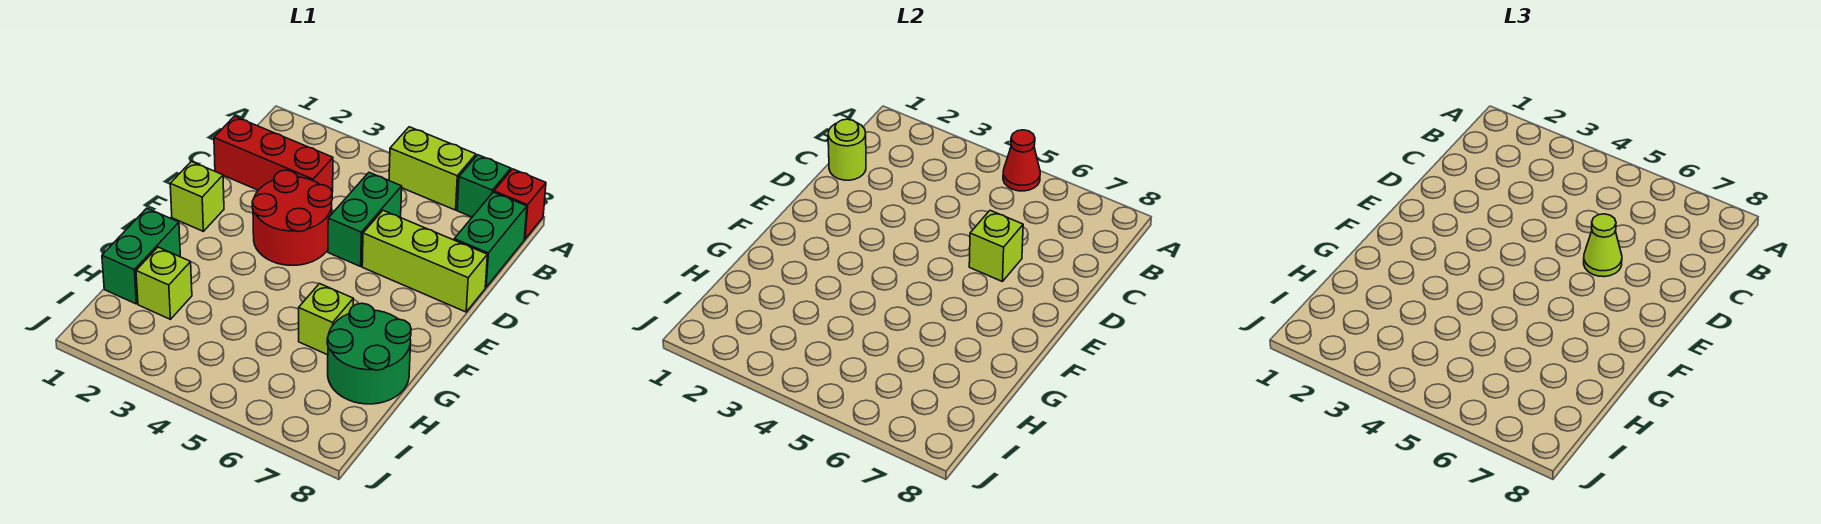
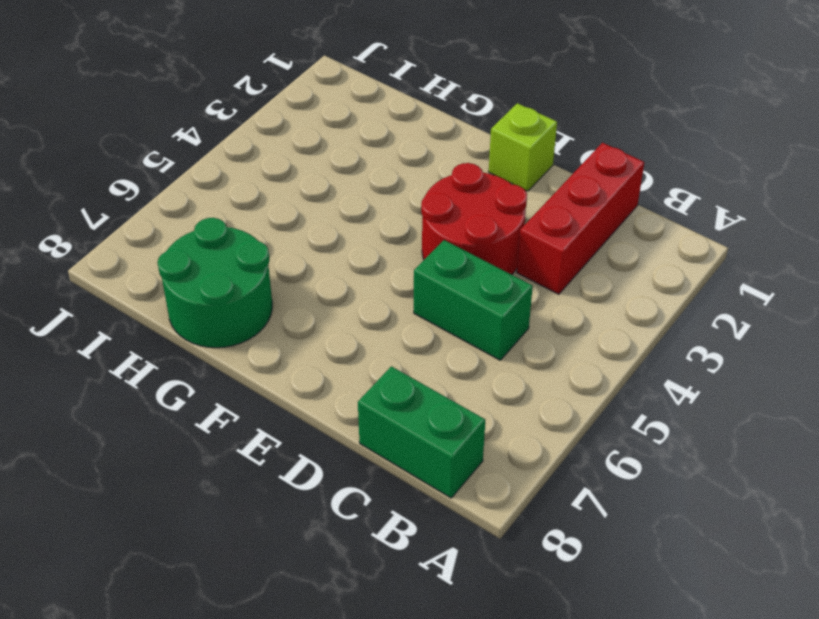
none -> lime brick A5:A6 level 1
none -> green brick A7 level 1
none -> red brick A8 level 1

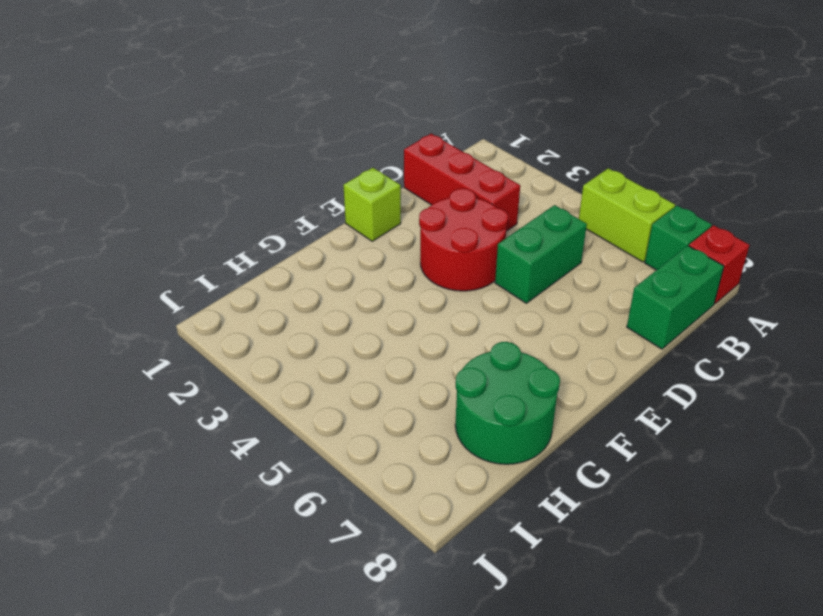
none -> lime brick D6:D8 level 1
none -> green brick G1:H1 level 1
none -> lime brick G6 level 1

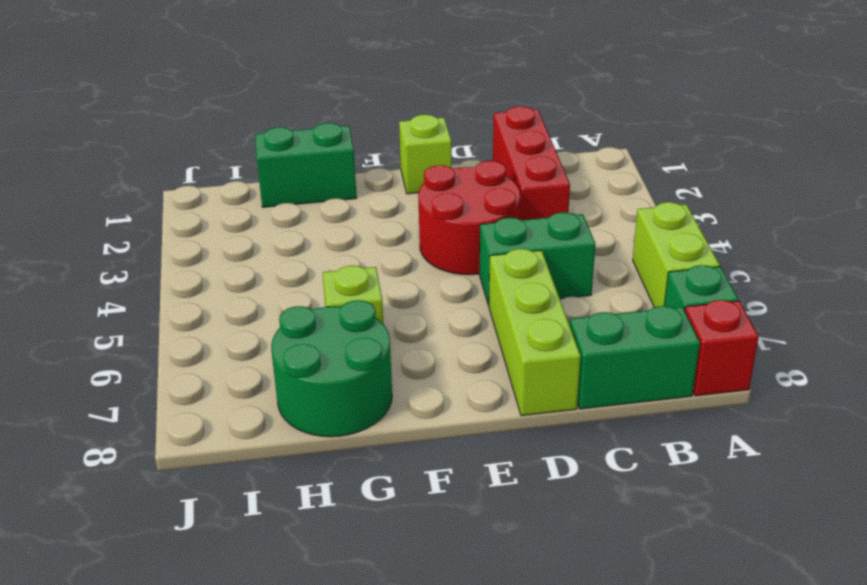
none -> lime brick H2 level 1
none -> red cone A5 level 2
none -> lime round brick C1 level 2

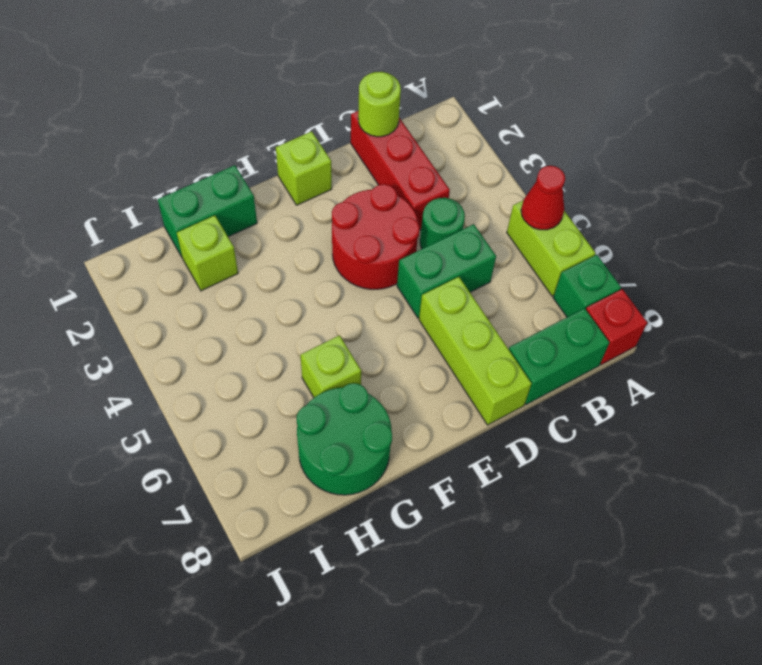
green round brick C4 level 1 -> none
none -> lime brick D6 level 2
none -> lime cone D6 level 3

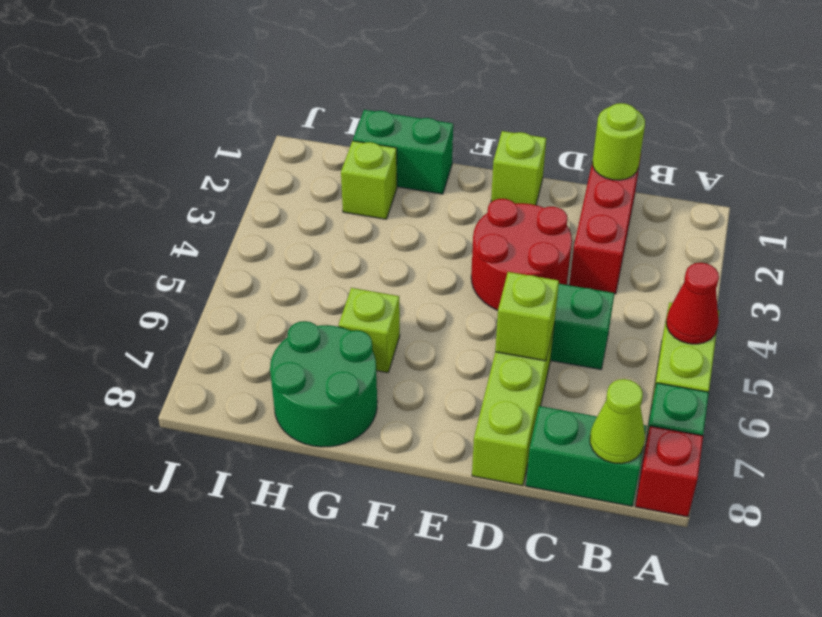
lime cone B8 level 2 -> lime cone D6 level 3

